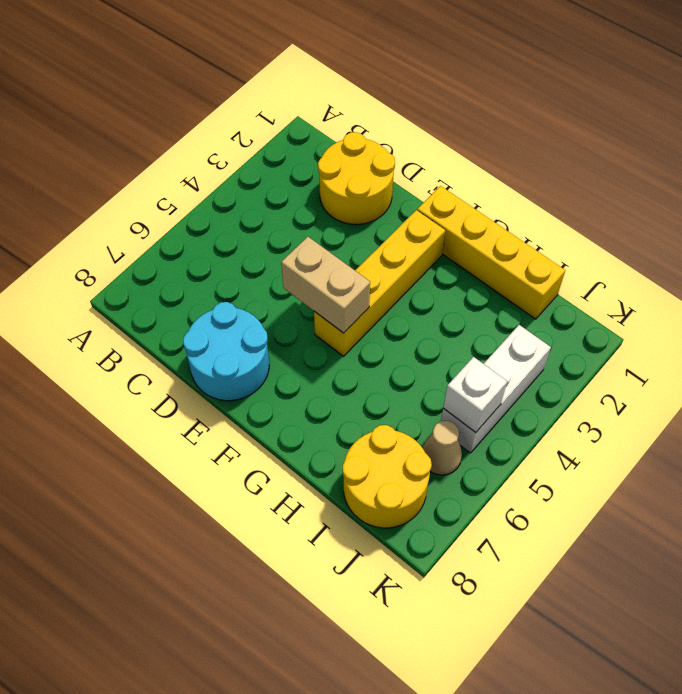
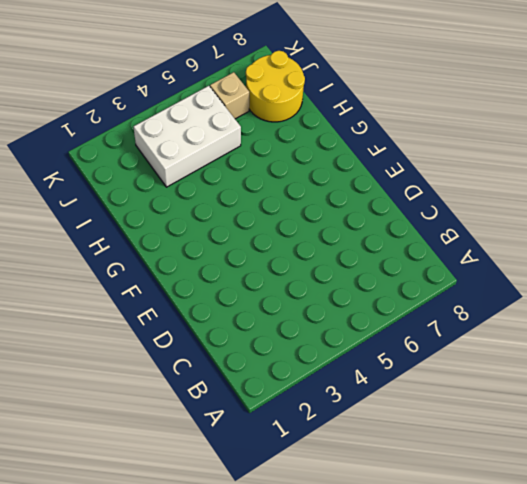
white brick I3:J5 level 1 -> white brick J3:J5 level 1
tan brick J6 level 1 -> tan cone J6 level 1
none -> yellow round brick C1:D2 level 1
none -> cyan round brick D7:E8 level 1

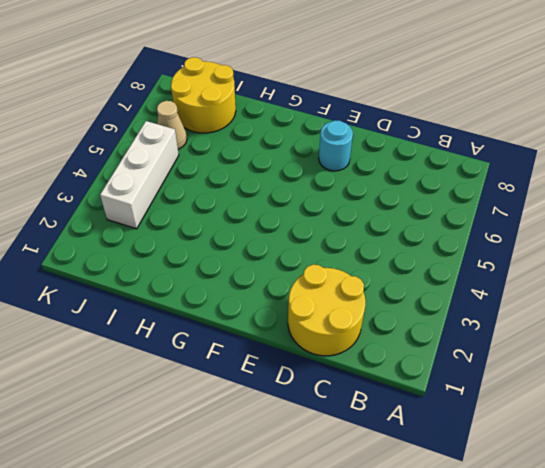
cyan round brick E7 level 1 -> cyan round brick D7:E8 level 1
none -> yellow brick F1:I1 level 1
none -> yellow brick F2:F5 level 1

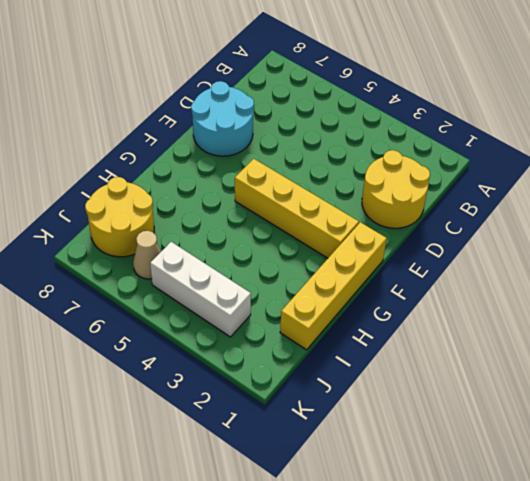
none -> tan brick E5:F5 level 2
none -> white brick J5 level 2

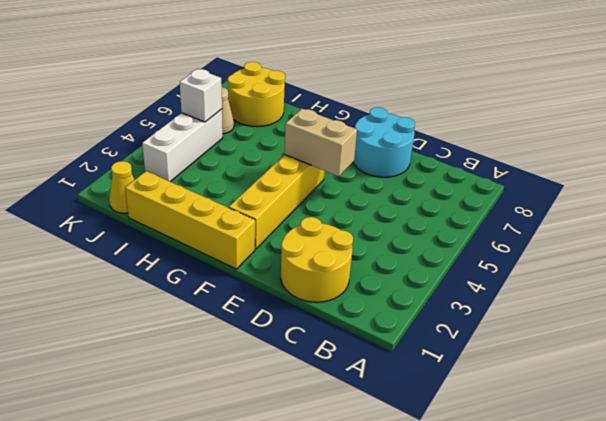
yellow cone J1 level 1 -> none

